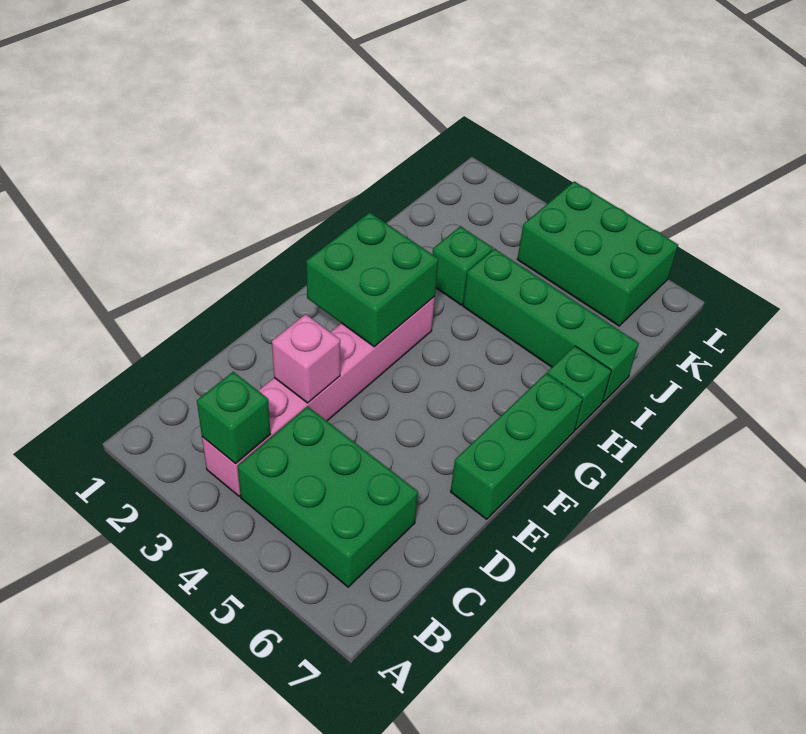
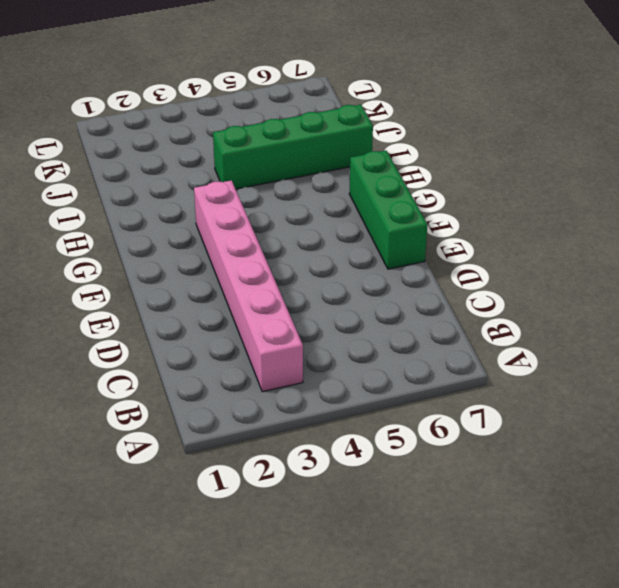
none -> green brick B4:C6 level 1
none -> green brick H7 level 1

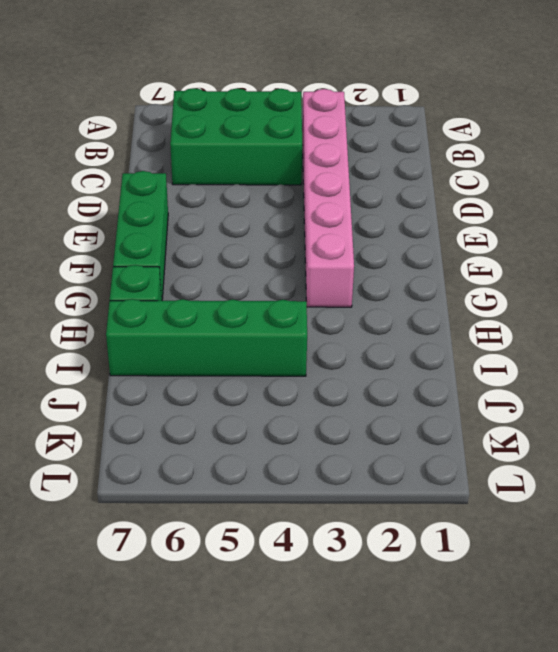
none -> green brick I3 level 1
none -> green brick K4:L6 level 1

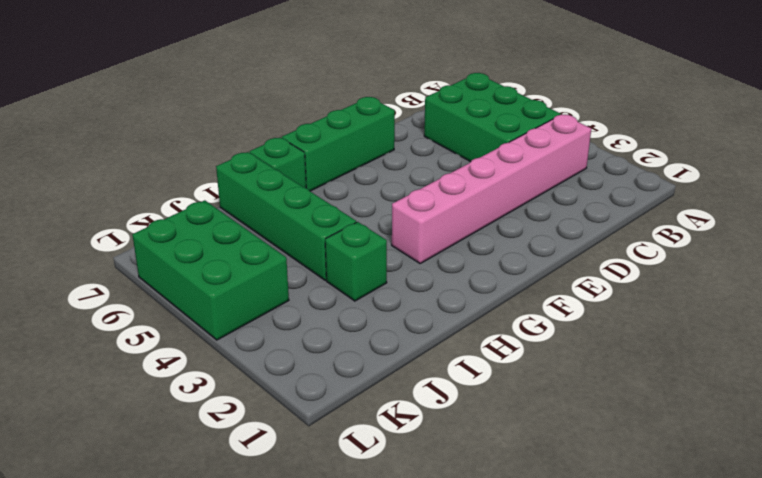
none -> green brick B3 level 2
none -> pink brick D3 level 2

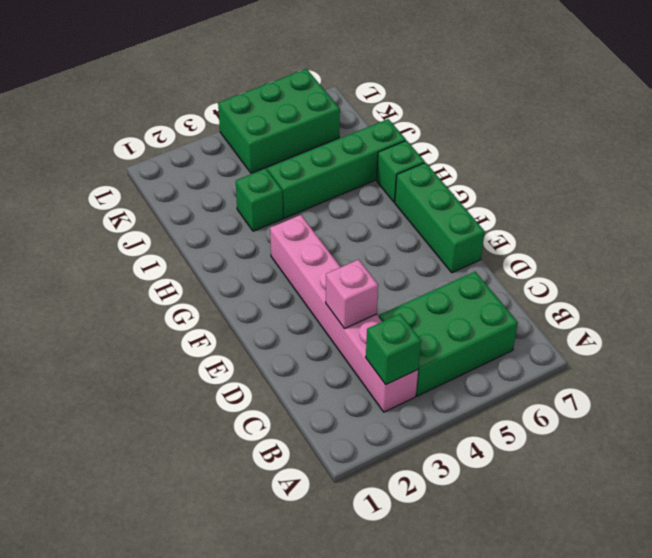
none -> green brick F2:G3 level 2

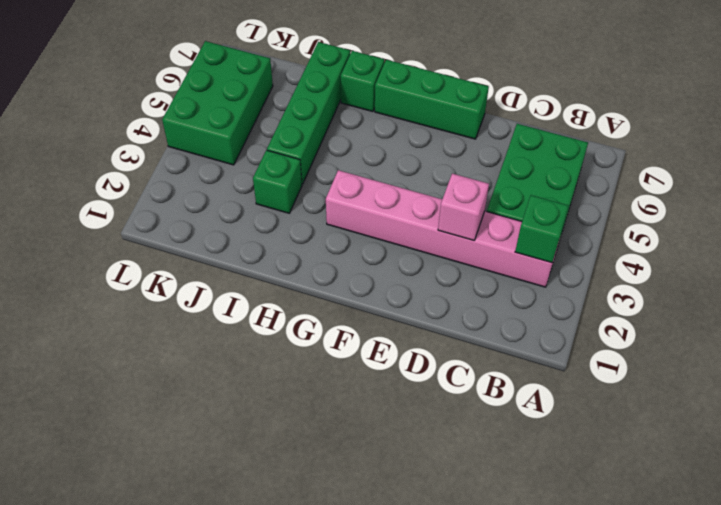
none -> green brick F2:G3 level 2

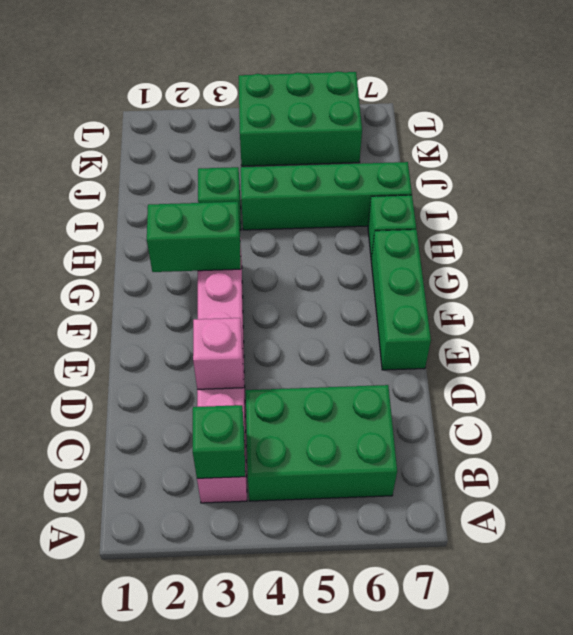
green brick G2:G3 level 2 -> green brick F2:G3 level 2

